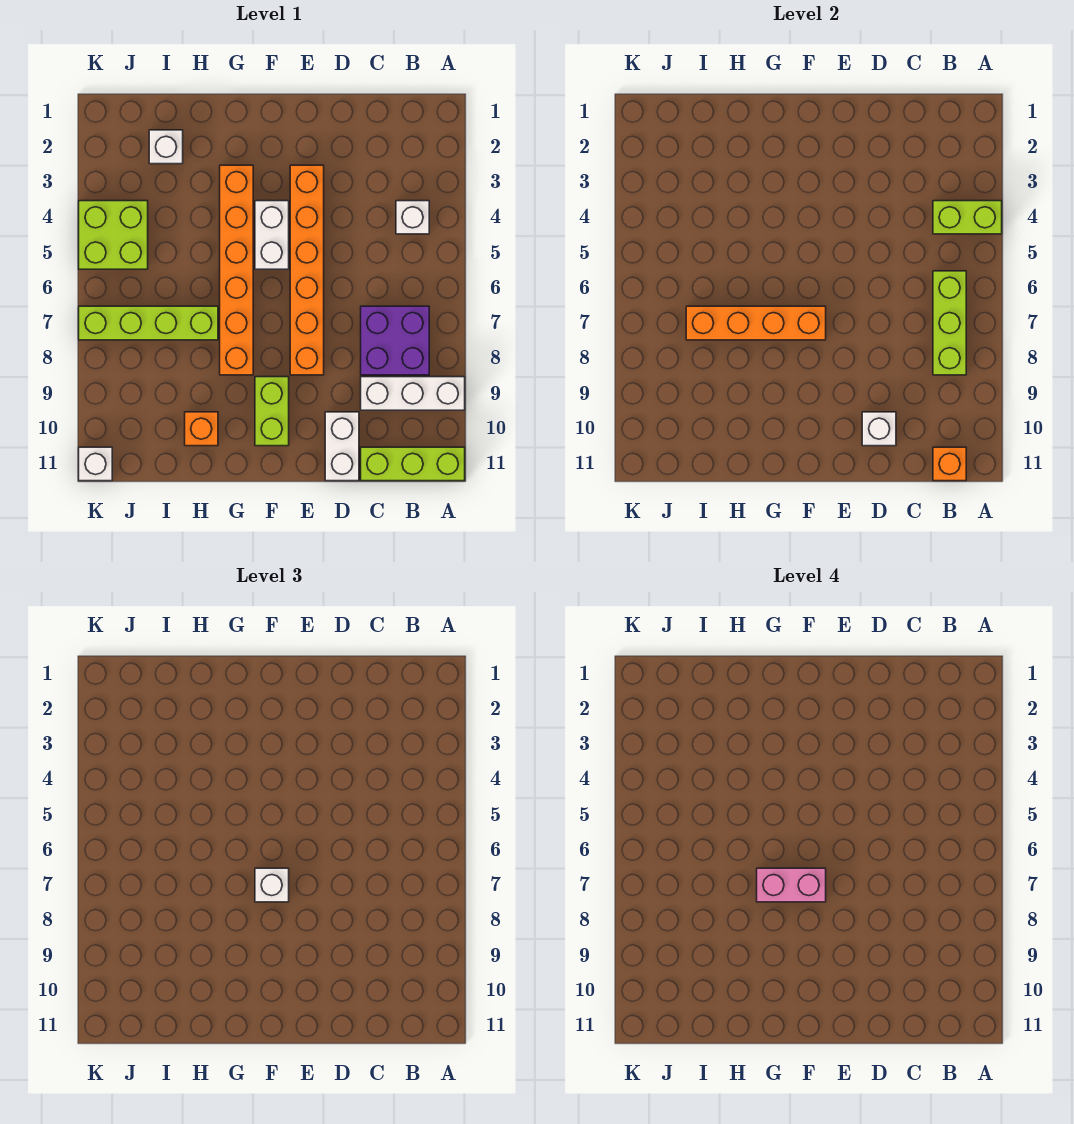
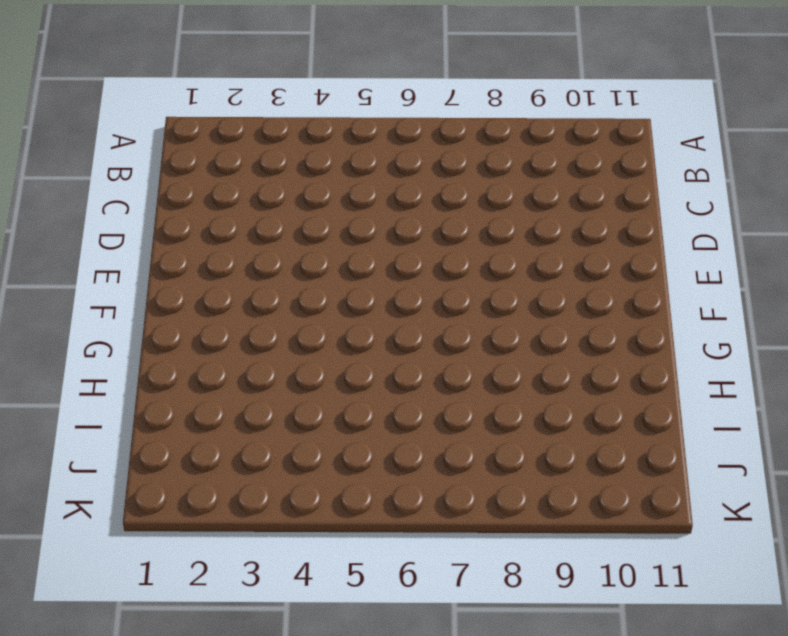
none -> white brick A9:C9 level 1
none -> lime brick A11:C11 level 1
none -> white brick B4 level 1

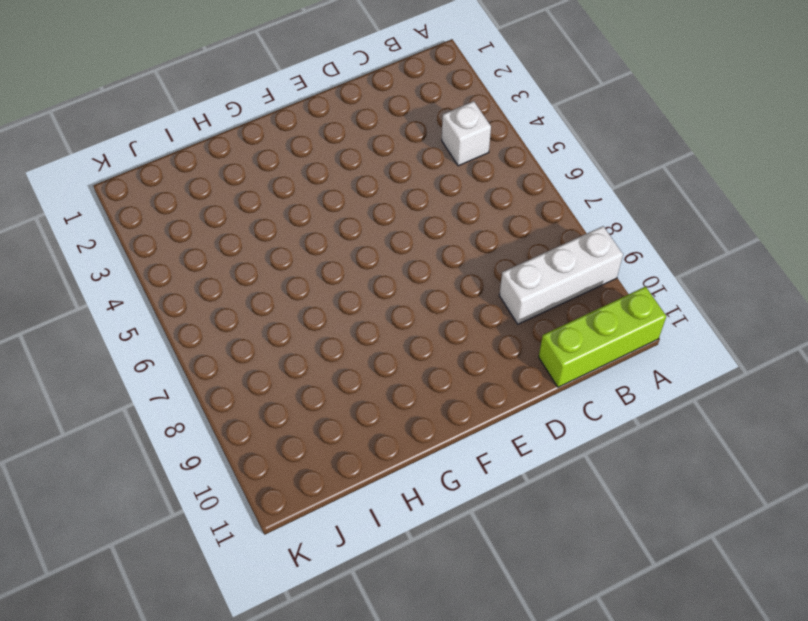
none -> purple brick B7:C8 level 1
none -> white brick D10:D11 level 1
none -> orange brick E3:E8 level 1

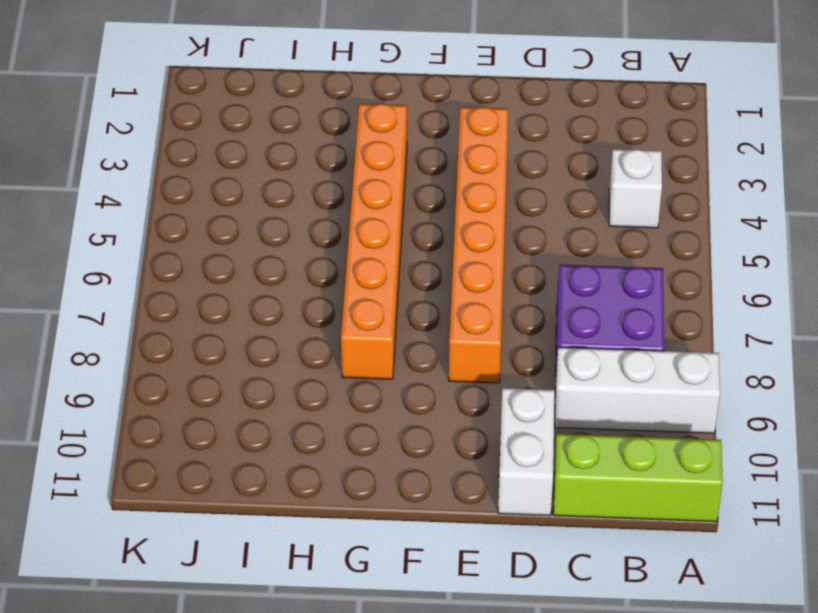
none -> white brick F4:F5 level 1
none -> lime brick F9:F10 level 1
none -> lime brick H7:K7 level 1

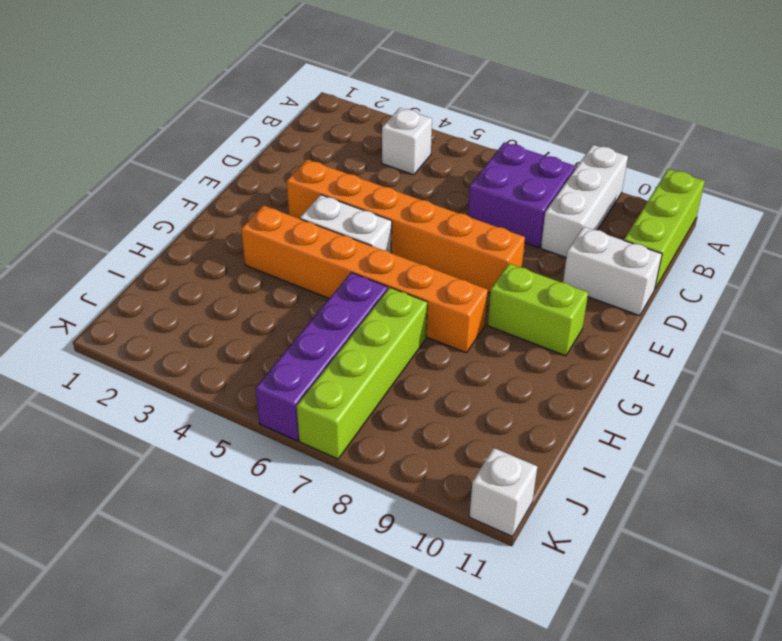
purple brick H6:K6 level 1 -> none
none -> orange brick H10 level 1
none -> white brick I2 level 1
none -> lime brick J4:K5 level 1

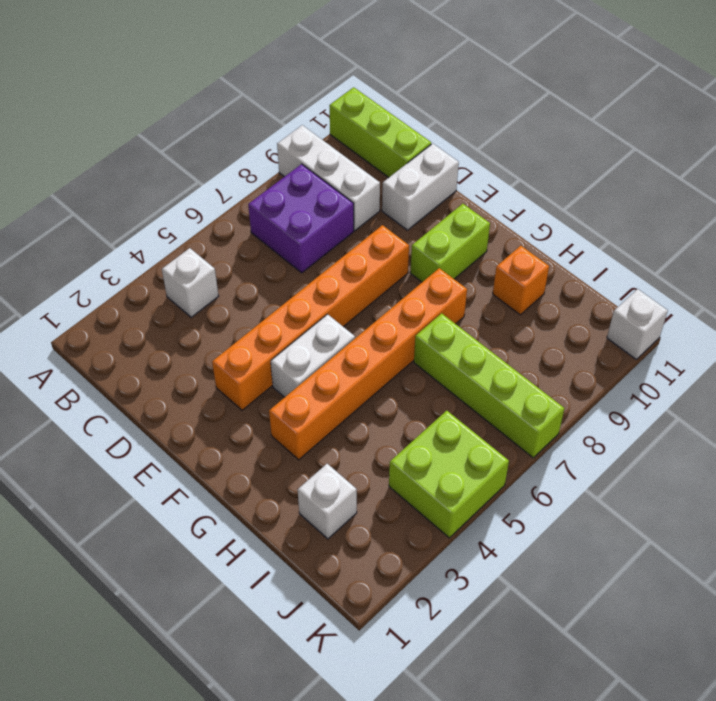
none -> lime brick A4:B4 level 2
none -> lime brick B6:B8 level 2
none -> orange brick B11 level 2

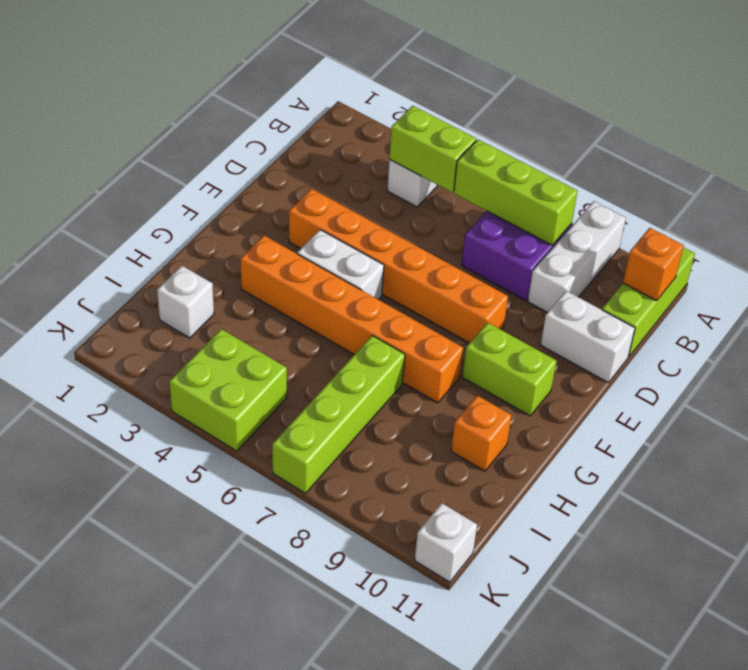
lime brick B4:B5 level 2 -> lime brick A4:B4 level 2
none -> white brick D10 level 2
none -> orange brick F7:I7 level 2
none -> white brick F7 level 3

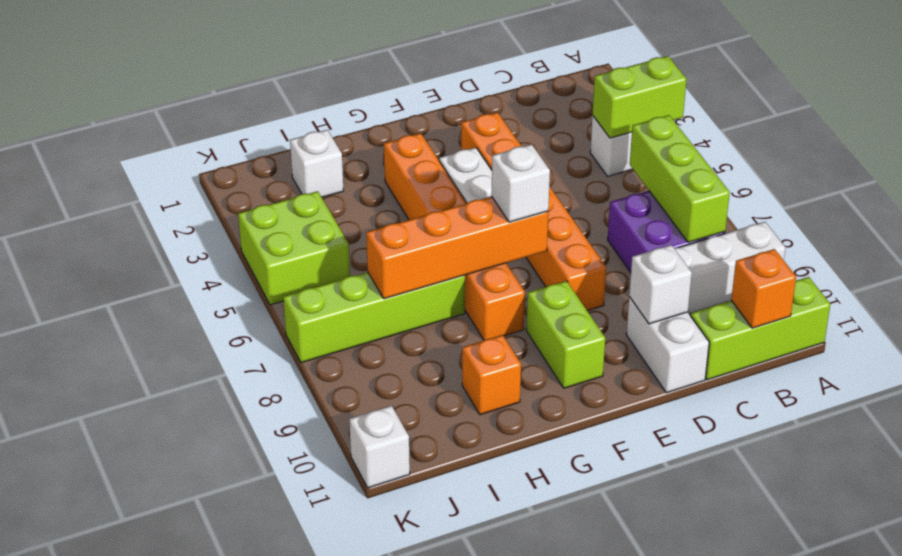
none -> pink brick F7:G7 level 4

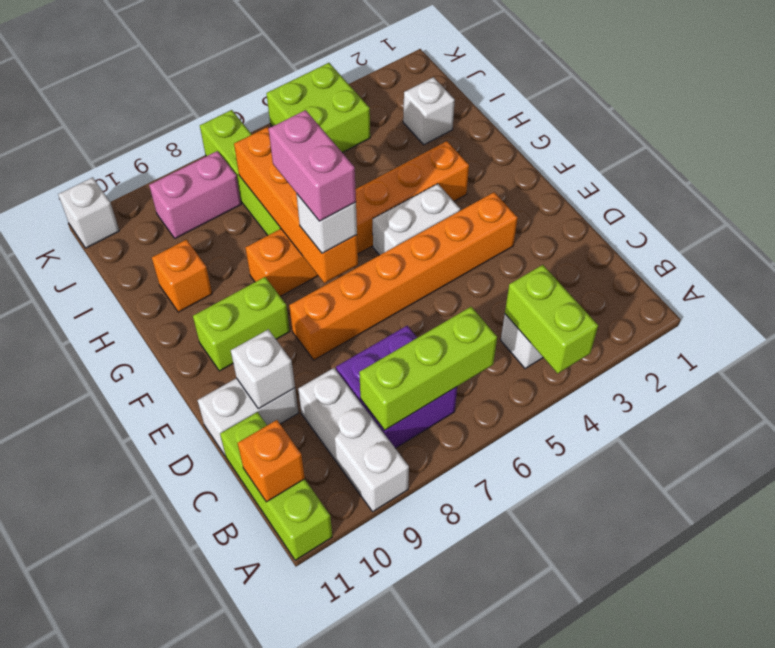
pink brick J8:J9 level 1 -> none

